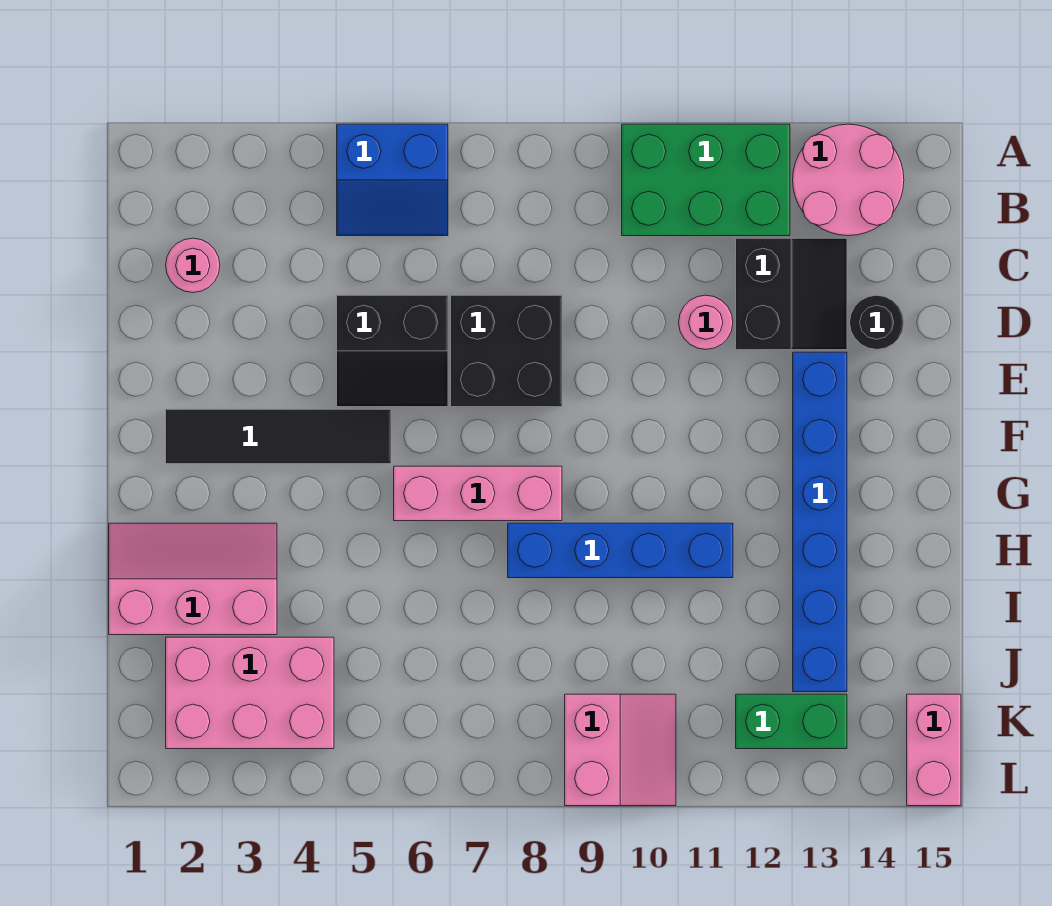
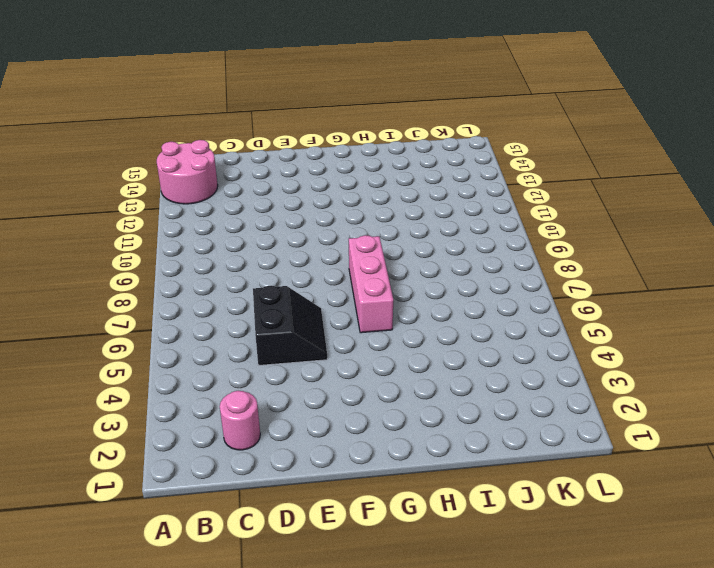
none -> blue slope A5:B6 level 1 top A
none -> green brick A10:B12 level 1
none -> black slope C12:D13 level 1 top 12

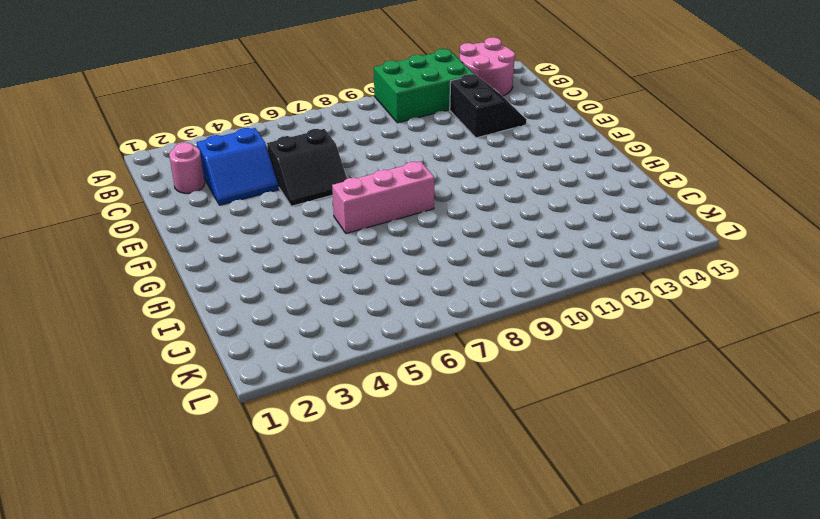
blue slope C3:D4 level 1 top C -> blue slope A5:B6 level 1 top A
none -> black brick D7:E8 level 1
none -> pink round brick D11 level 1
none -> black round brick D14 level 1

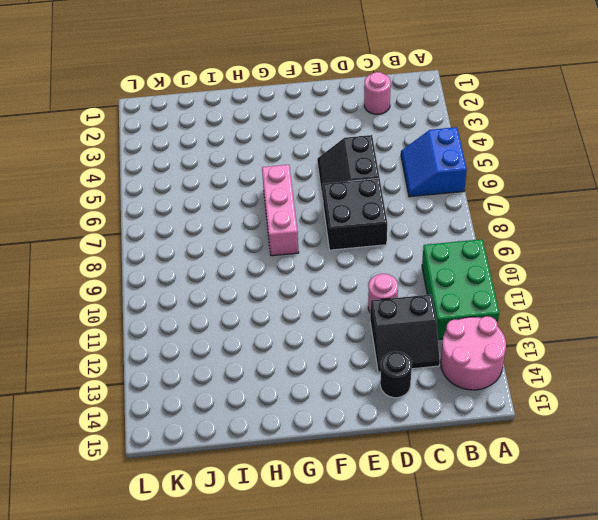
none -> blue brick E13:J13 level 1
none -> black tile F2:F5 level 1
none -> pink slope H1:I3 level 1 top I

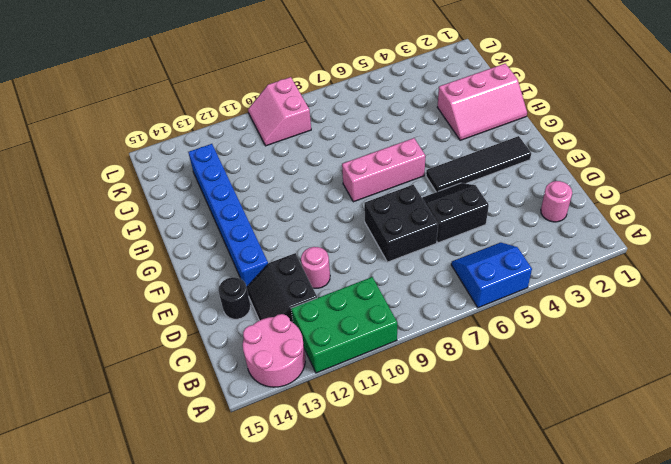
none -> blue brick H8:H11 level 1
none -> pink brick J2:K4 level 1
none -> green brick K12:K13 level 1

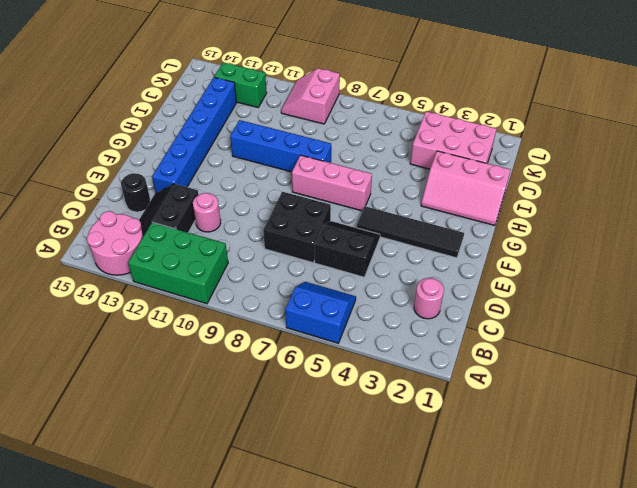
none -> pink brick K15:L15 level 1

